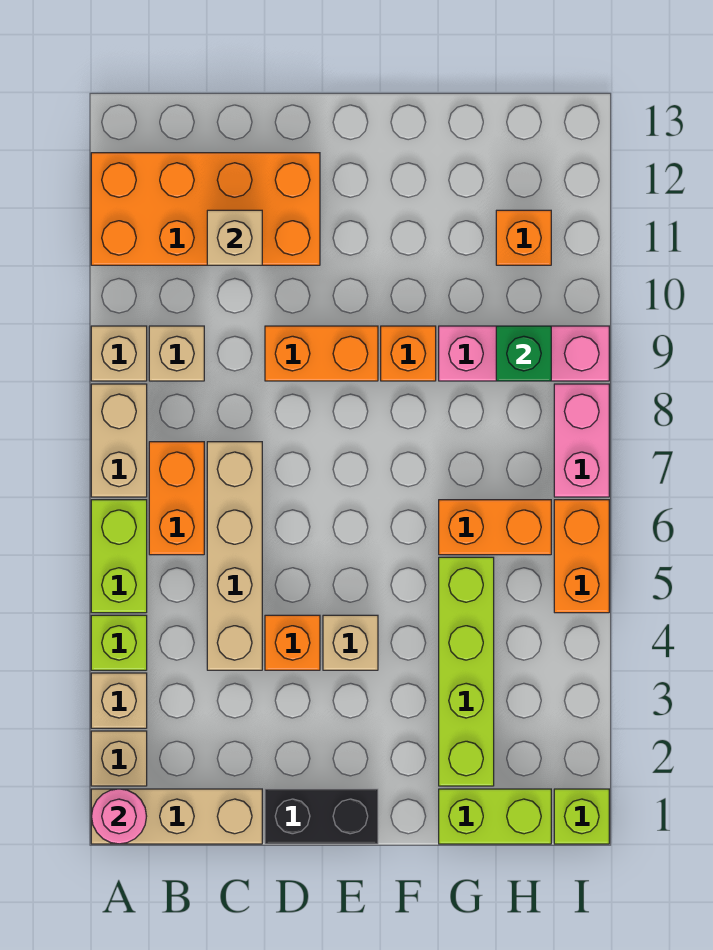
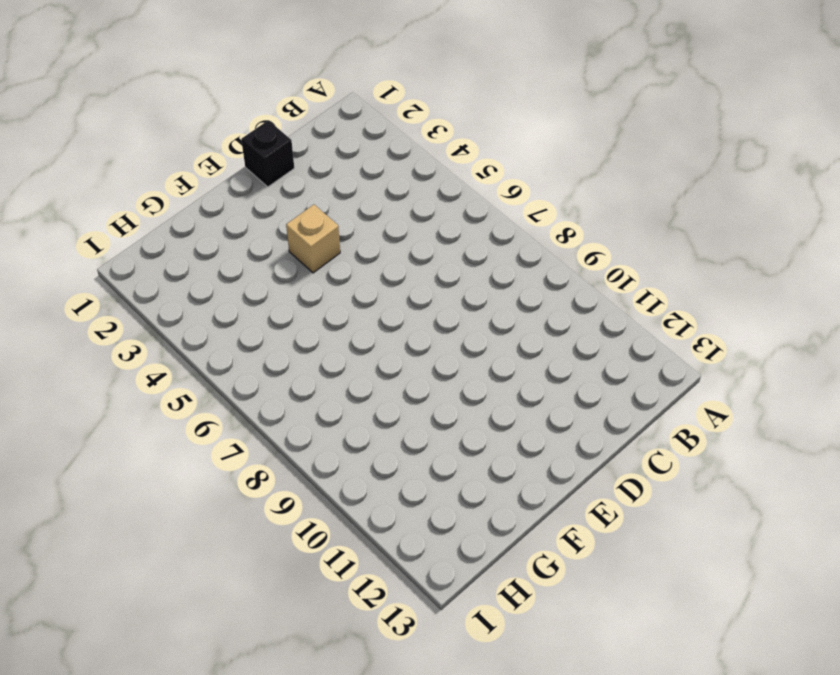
black brick D1 level 1 -> black brick D1:E1 level 1
none -> tan brick A1:C1 level 1
none -> tan brick A2 level 1
none -> tan brick A3 level 1

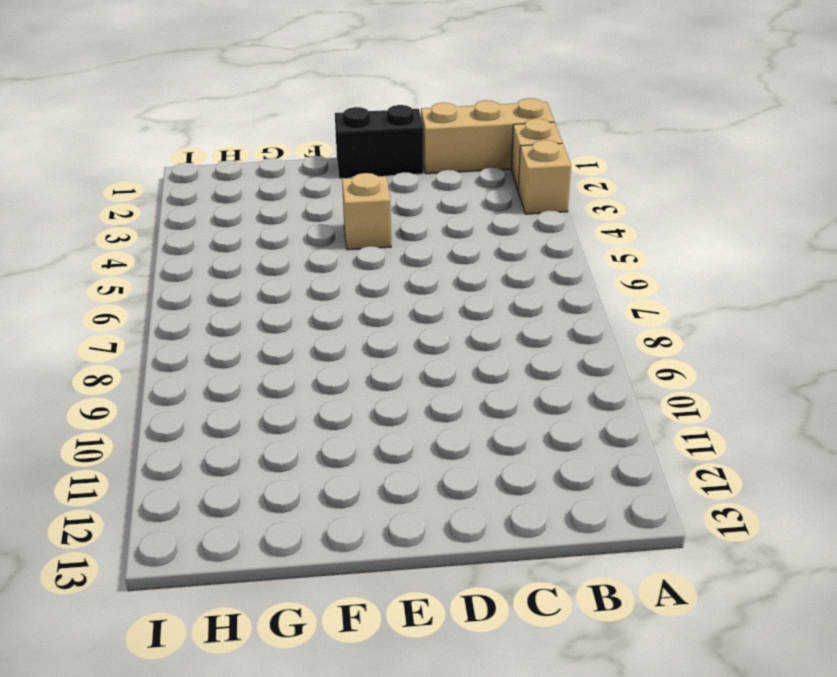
none -> lime brick A4 level 1
none -> lime brick A5:A6 level 1
none -> tan brick A7:A8 level 1

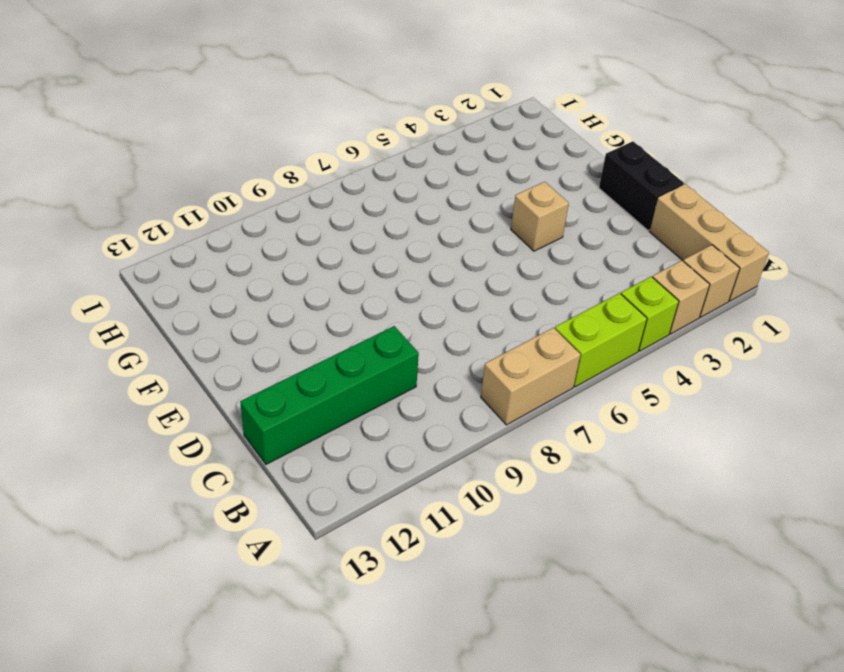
green brick C10:C13 level 1 -> orange brick A11:D12 level 1
none -> tan brick A9 level 1
none -> orange brick B6:B7 level 1
none -> tan brick B9 level 1

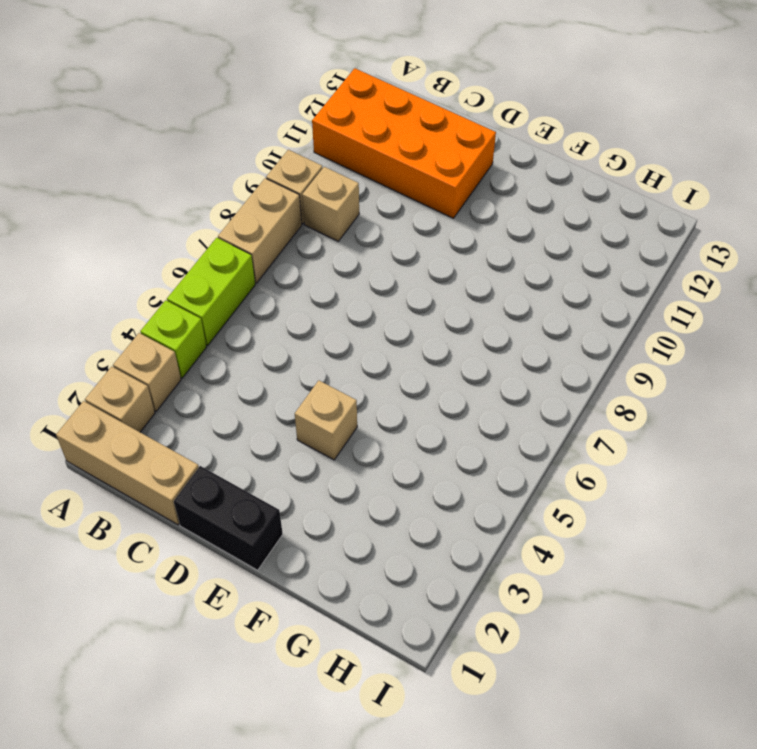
none -> orange brick B6:B7 level 1
none -> tan brick C4:C7 level 1
none -> orange brick D4 level 1

